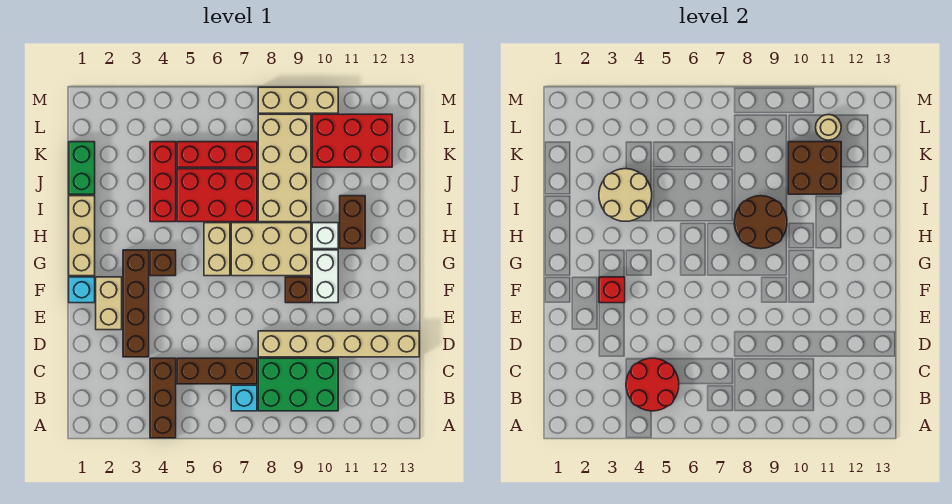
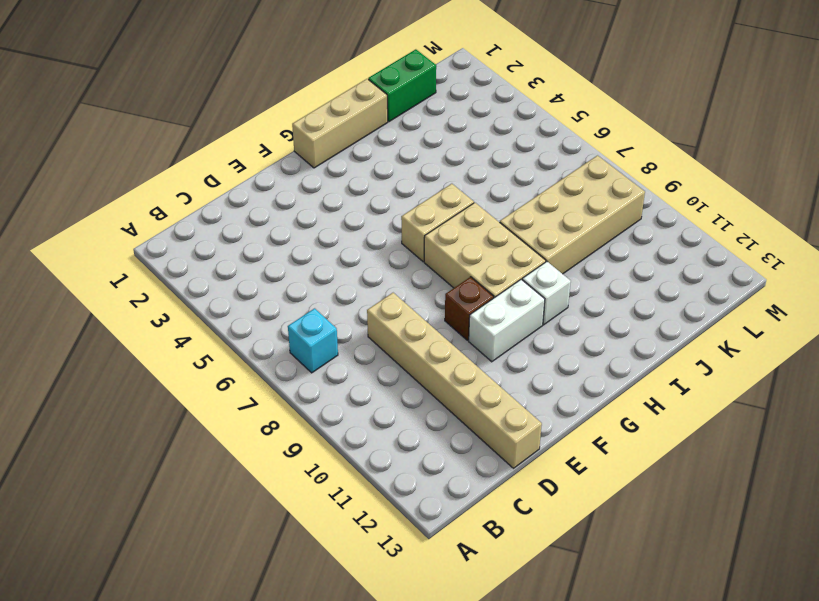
none -> brown brick A4:C4 level 1
none -> green brick B8:C10 level 1
none -> brown brick C5:C7 level 1

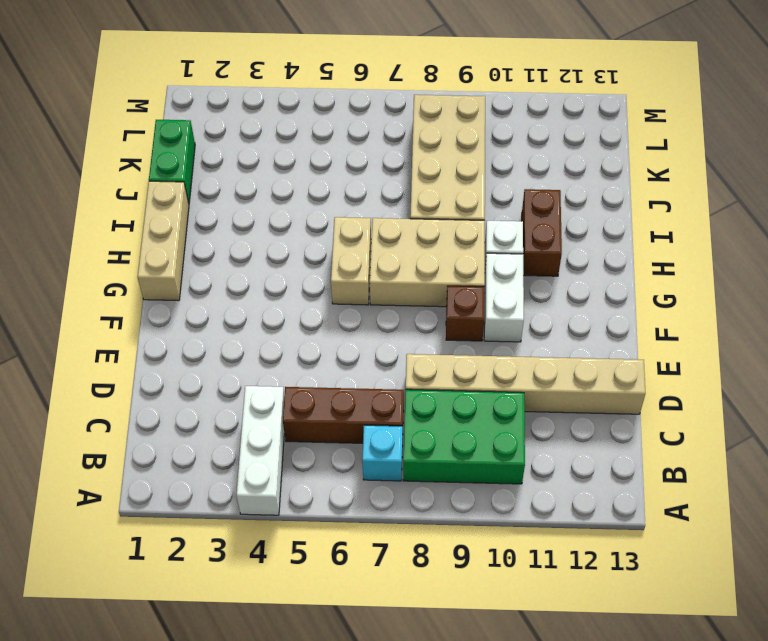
white brick A4:C4 level 1 -> brown brick A4:C4 level 1
none -> brown brick D3:G3 level 1
none -> tan brick E2:F2 level 1
none -> cyan brick F1 level 1

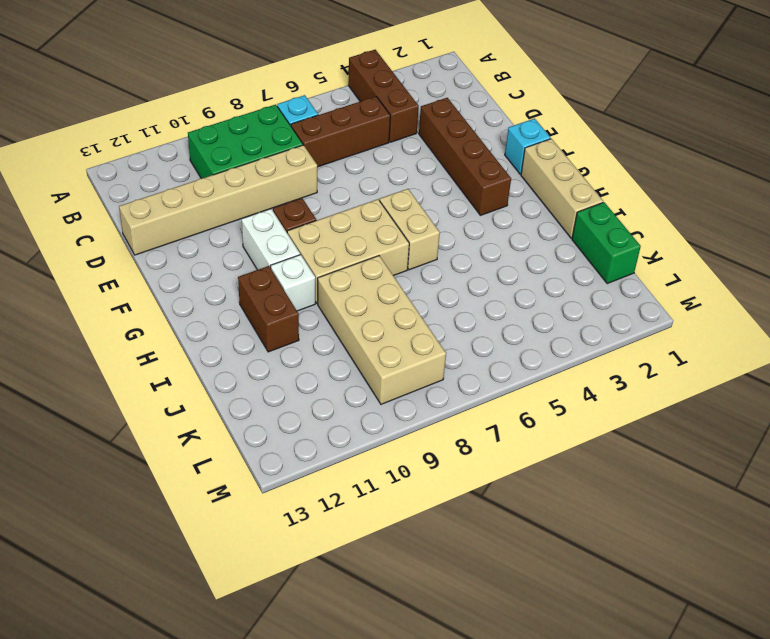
none -> tan brick E2:F2 level 1
none -> brown brick G4 level 1
none -> red brick I4:K4 level 1

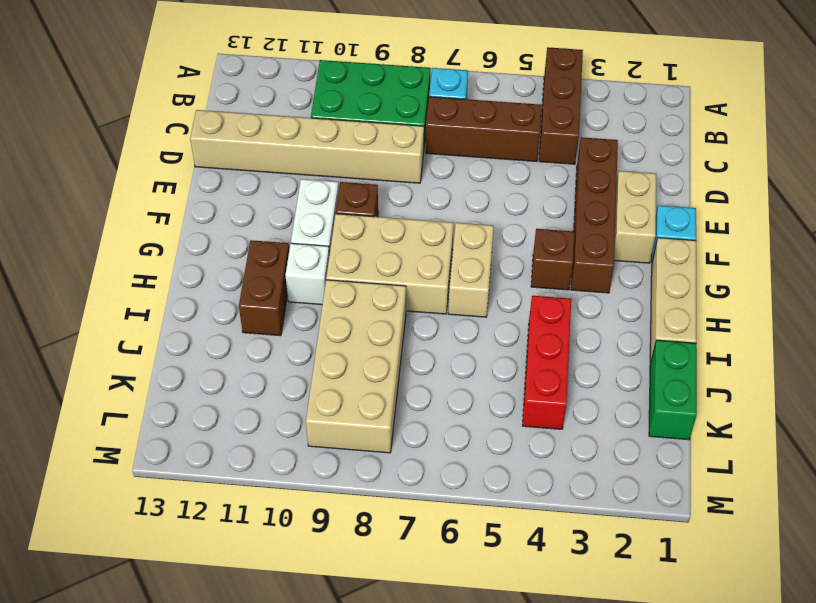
none -> red brick I5:J7 level 1
none -> red brick K5:K7 level 1
none -> red brick K10:L12 level 1

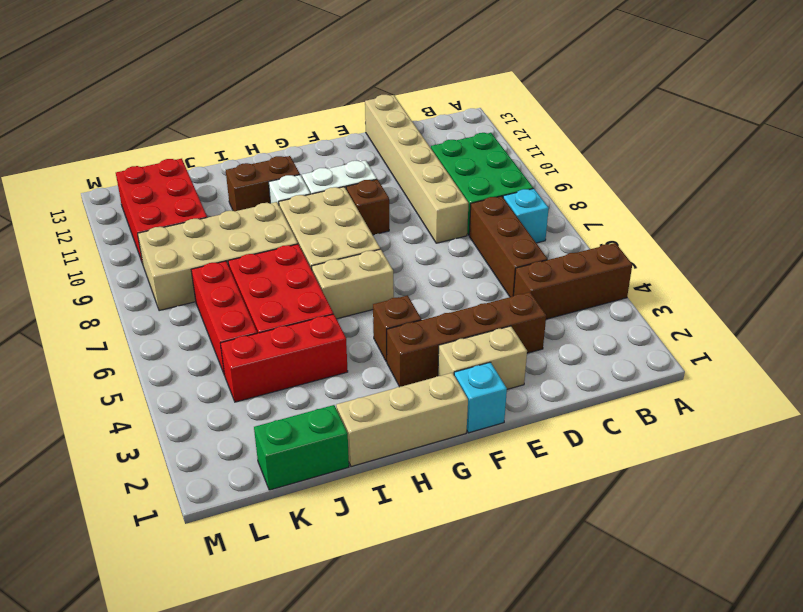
none -> tan brick M8:M10 level 1
none -> red round brick B4:C5 level 2
none -> red brick F3 level 2

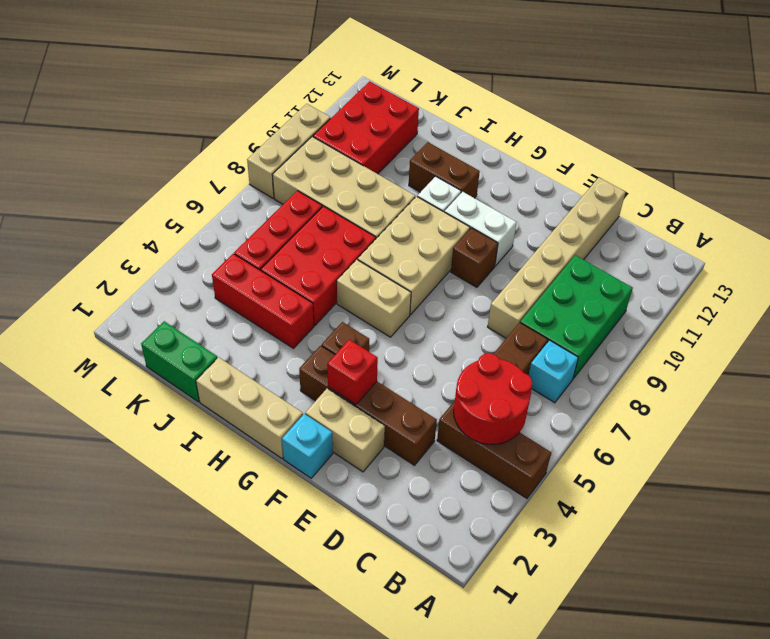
none -> brown round brick H8:I9 level 2
none -> tan round brick I3:J4 level 2
none -> brown brick J10:K11 level 2

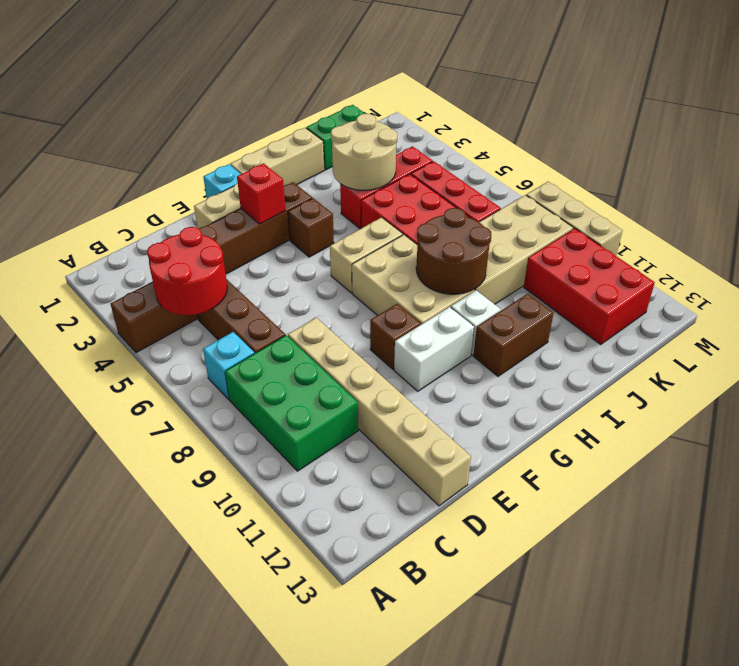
none -> brown brick J10:K11 level 2
none -> tan round brick L11 level 2

